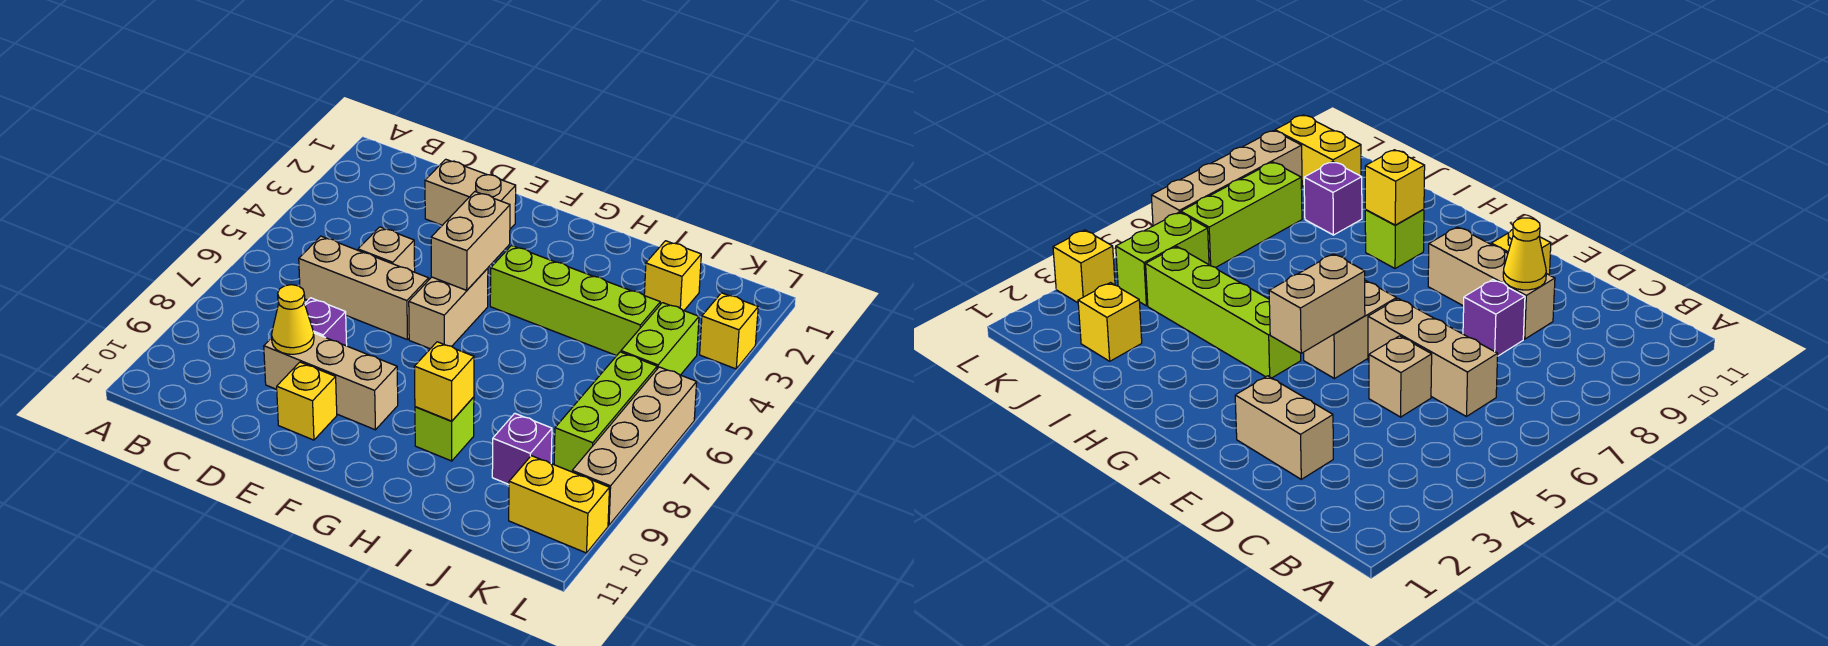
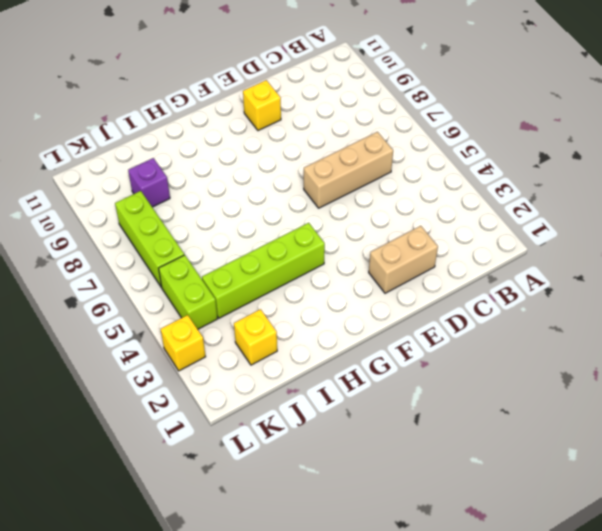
none -> tan brick D5 level 1
none -> purple brick D8 level 1
none -> tan brick D9:F9 level 1

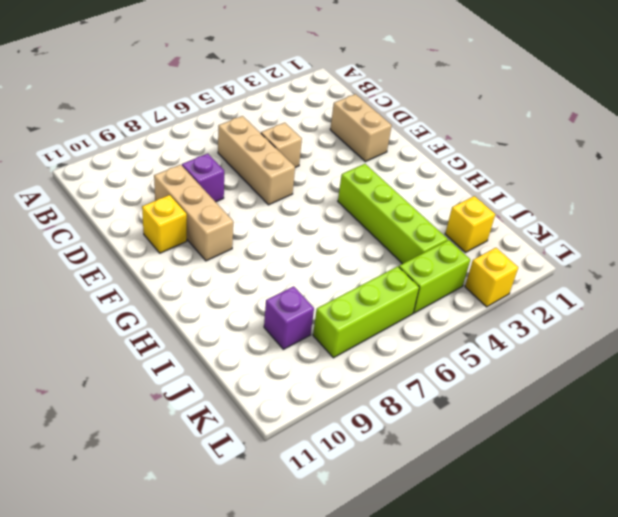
none -> tan brick F5:F6 level 1
none -> lime brick H9 level 1
none -> yellow brick K10:L10 level 1

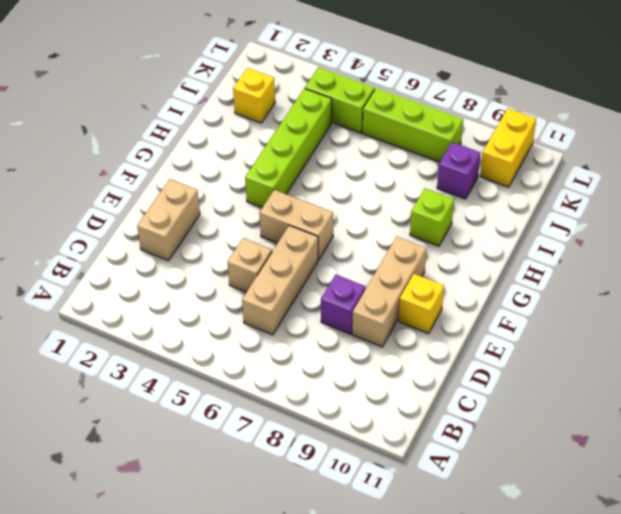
none -> yellow brick L3 level 1
none -> tan brick L6:L9 level 1
none -> yellow cone D9 level 2

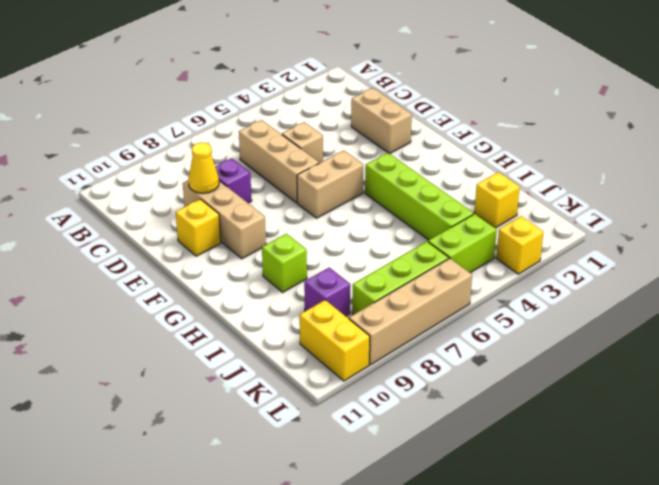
none -> tan brick F4:F5 level 2
none -> yellow brick H9 level 2

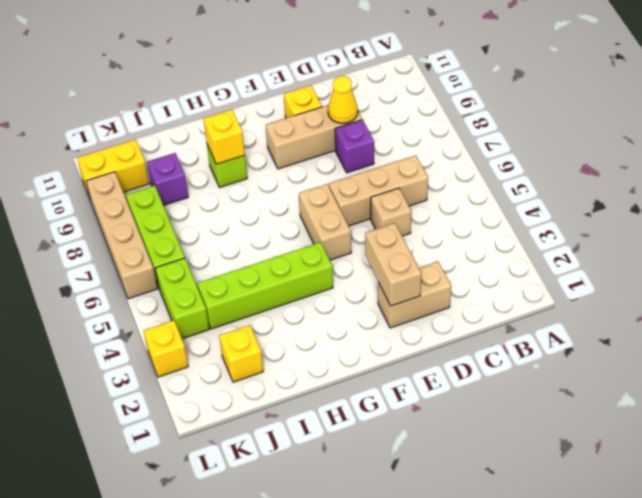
tan brick E2:E3 level 2 -> tan brick F4:F5 level 2

